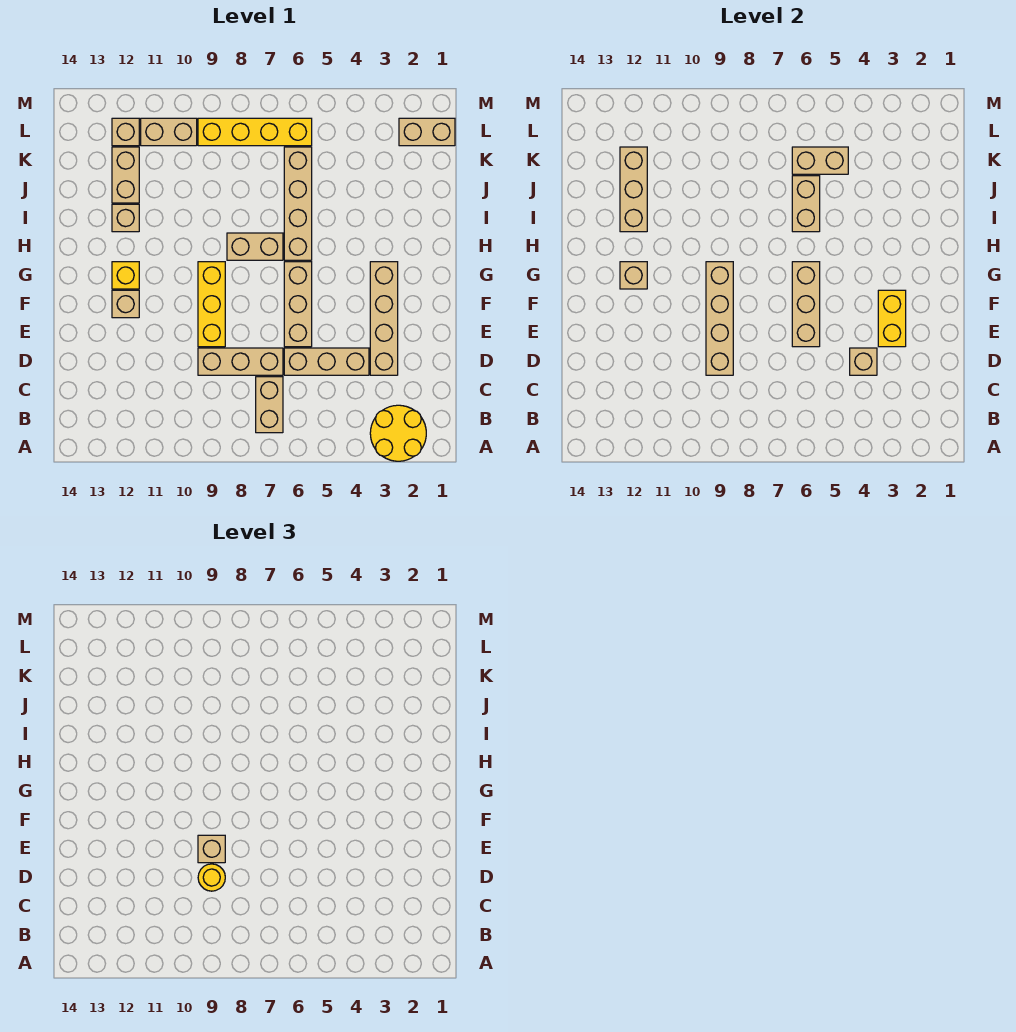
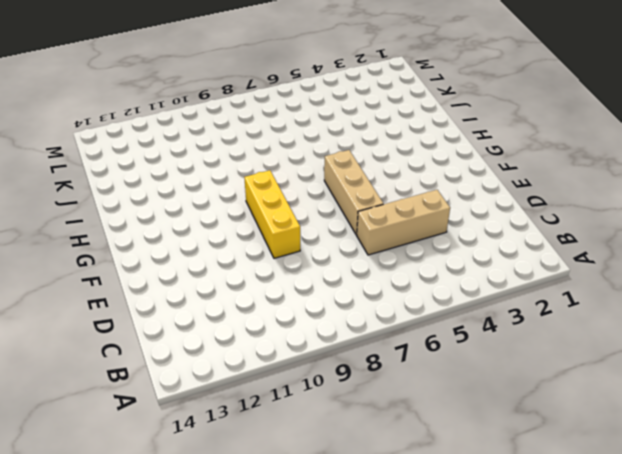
none -> yellow round brick A2:B3 level 1
none -> tan brick B7:C7 level 1
none -> tan brick D3:G3 level 1

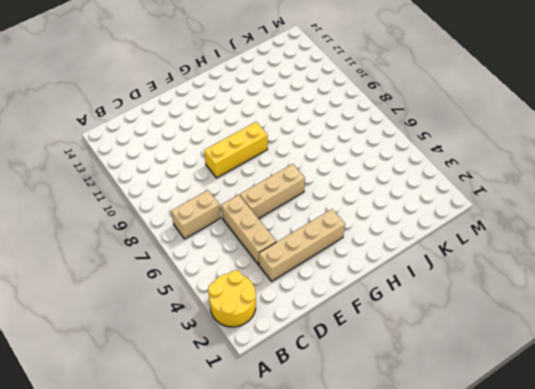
none -> tan brick D7:D9 level 1
none -> tan brick F12 level 1
none -> yellow brick G12 level 1

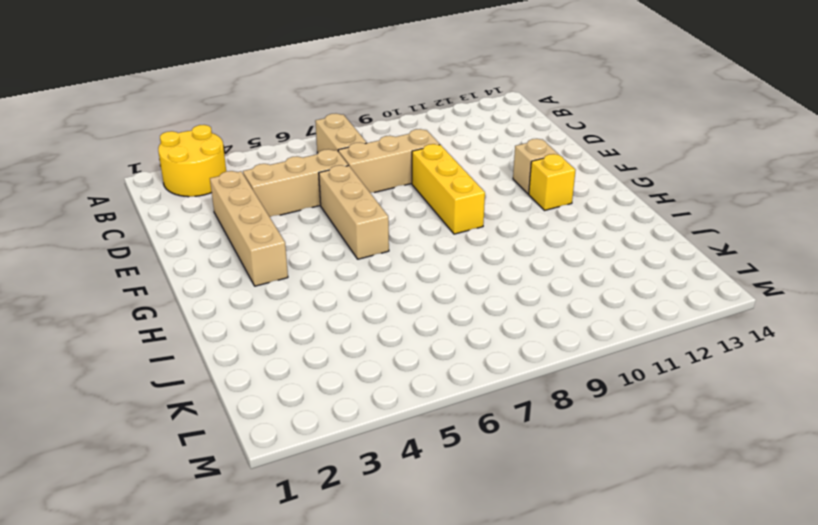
none -> tan brick H6:K6 level 1
none -> tan brick H7:H8 level 1
none -> tan brick I12 level 1

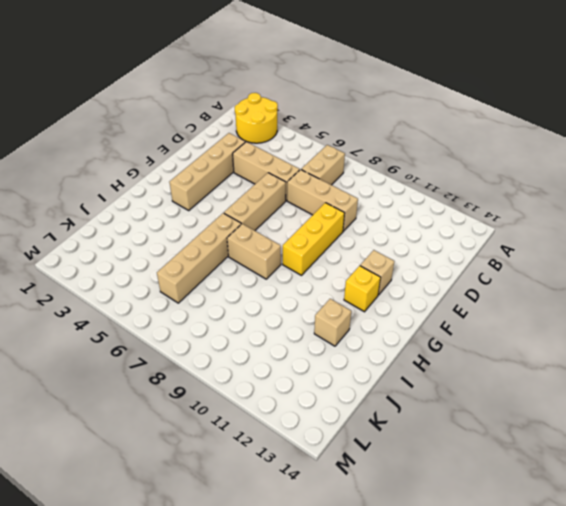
none -> tan brick J12:K12 level 1
none -> tan brick L1:L2 level 1
none -> yellow brick L6:L9 level 1

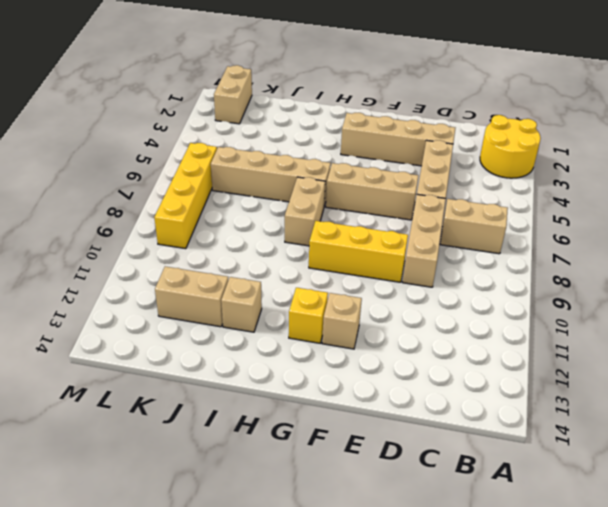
none -> tan brick L10:L11 level 1
none -> tan brick L12 level 1
none -> tan brick D4 level 2

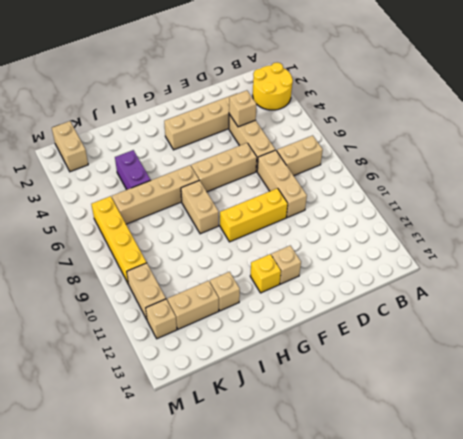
purple brick J4:J5 level 1 -> none
none -> tan brick D9:G9 level 2
none -> yellow brick E3:F3 level 2
none -> tan brick E6:G6 level 2

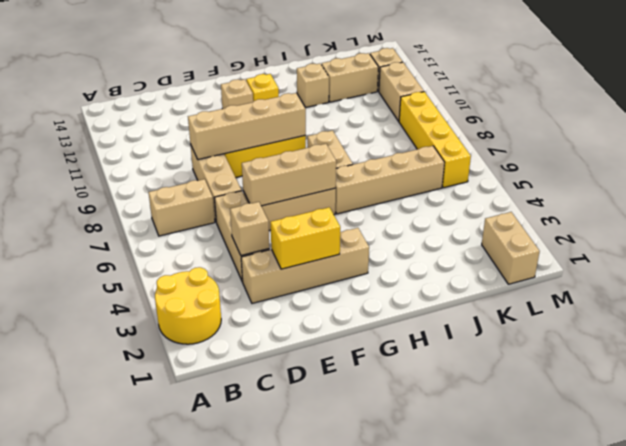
none -> tan brick G12 level 2
none -> tan brick I6:J6 level 2
none -> tan brick I12:K12 level 2

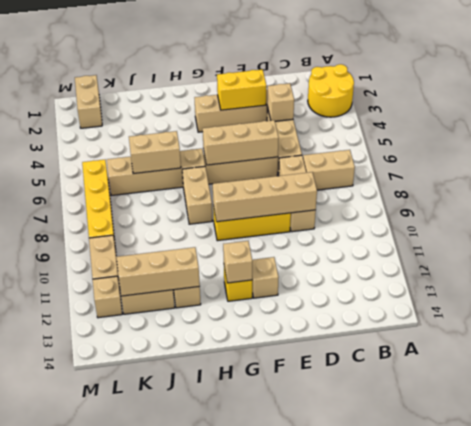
none -> tan brick K5:K6 level 2
none -> yellow round brick D9 level 3
none -> tan brick E9 level 3

